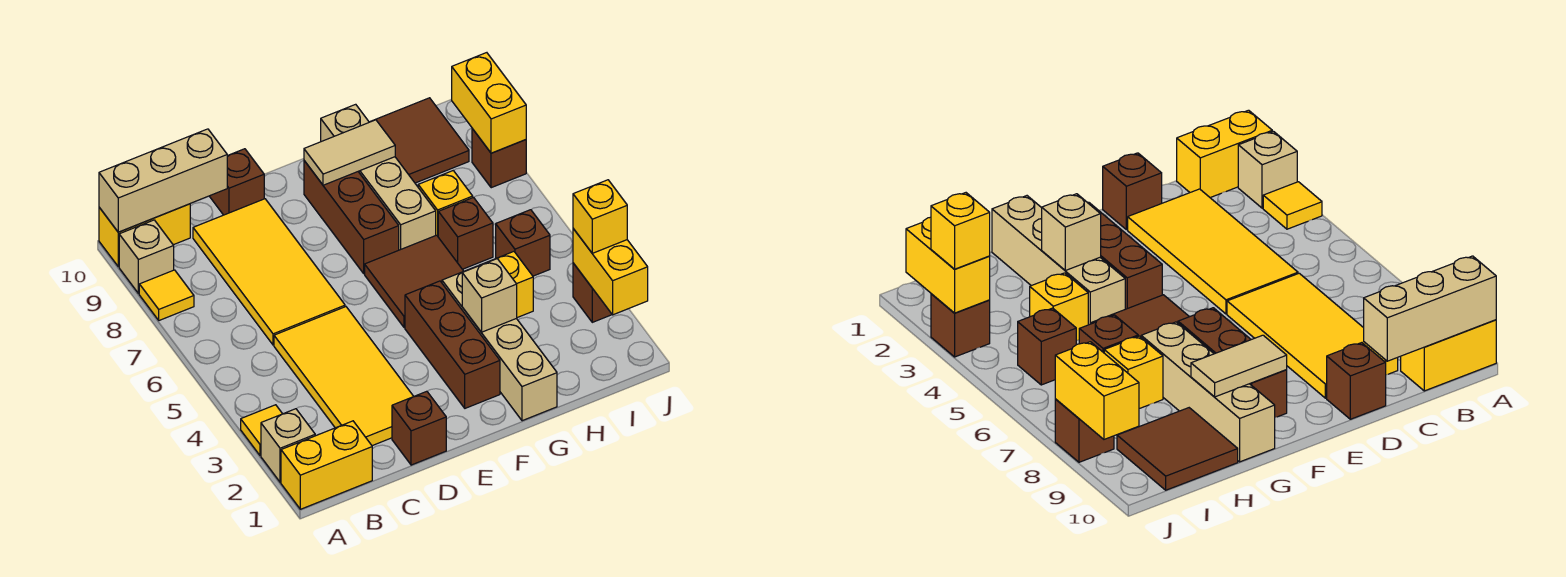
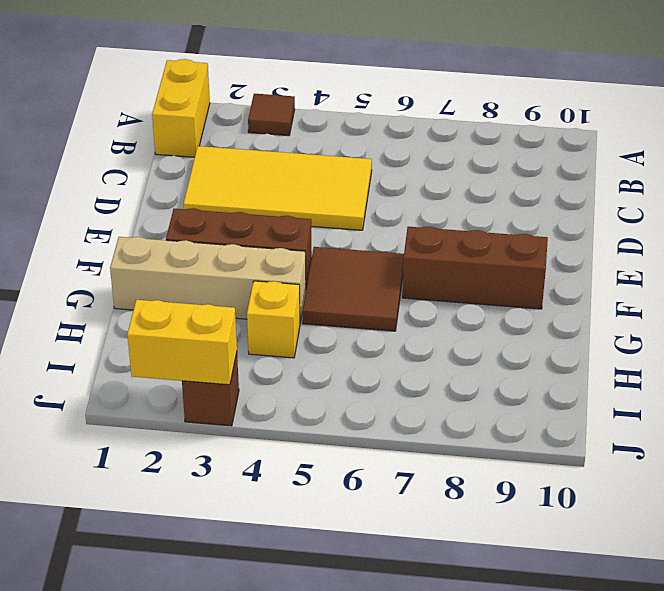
brown tile A3 level 1 -> yellow tile A3 level 1
none -> tan brick A2 level 1
none -> yellow tile A8 level 1
none -> tan brick A9 level 1

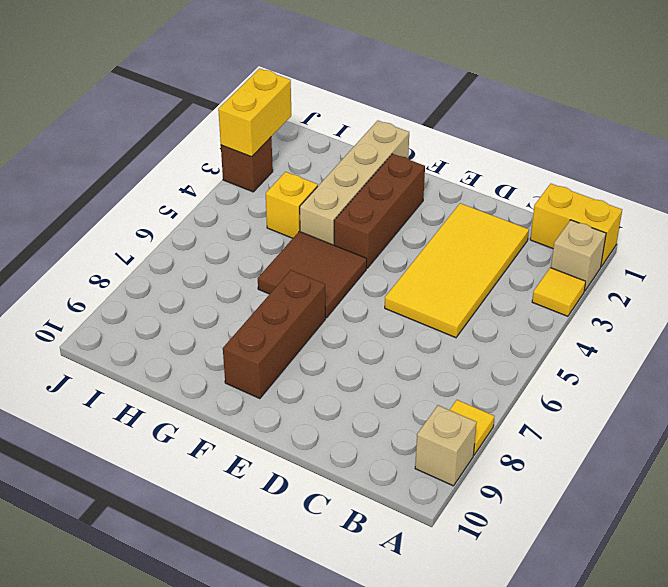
none -> yellow brick A10:B10 level 1
none -> yellow tile C6:D9 level 1
none -> brown brick D1 level 1

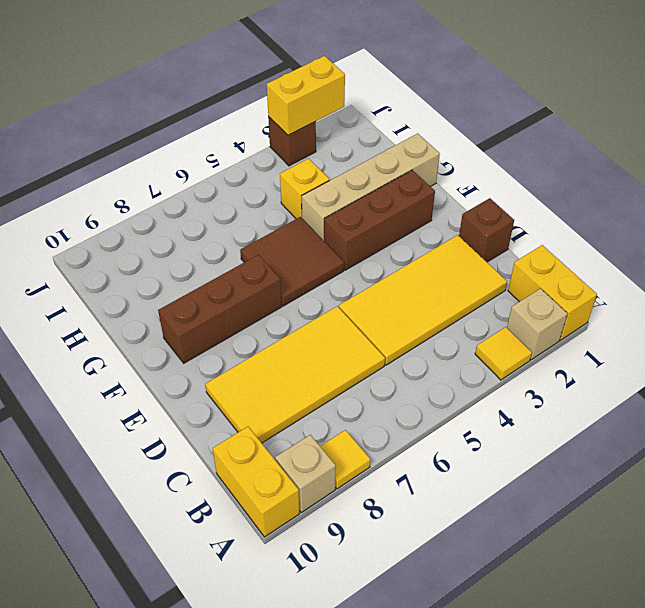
none -> brown brick D10 level 1
none -> tan brick G7:G10 level 1
none -> brown brick H6 level 1

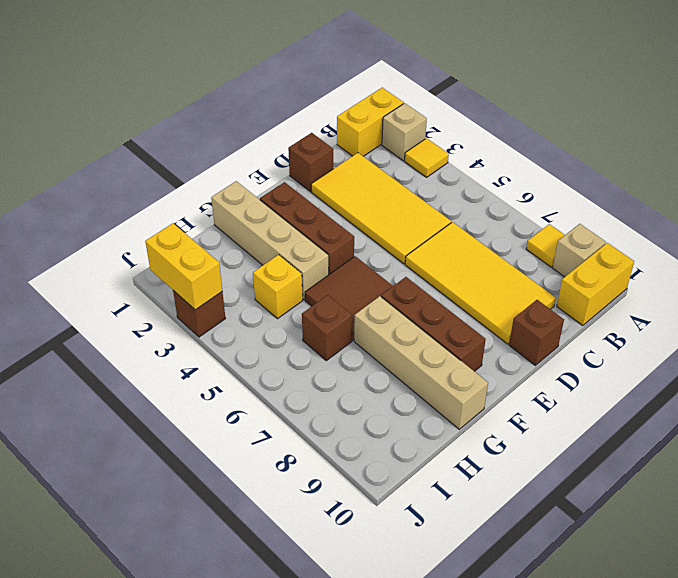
none -> yellow brick H7 level 1
none -> brown tile H9:I10 level 1
none -> brown brick I5 level 1

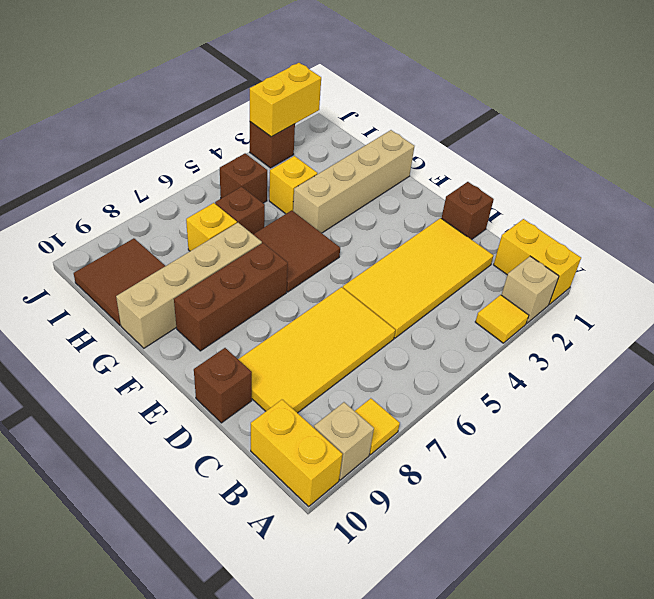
none -> brown brick F2:F4 level 1
none -> brown brick J8 level 1
none -> tan brick A10:C10 level 2

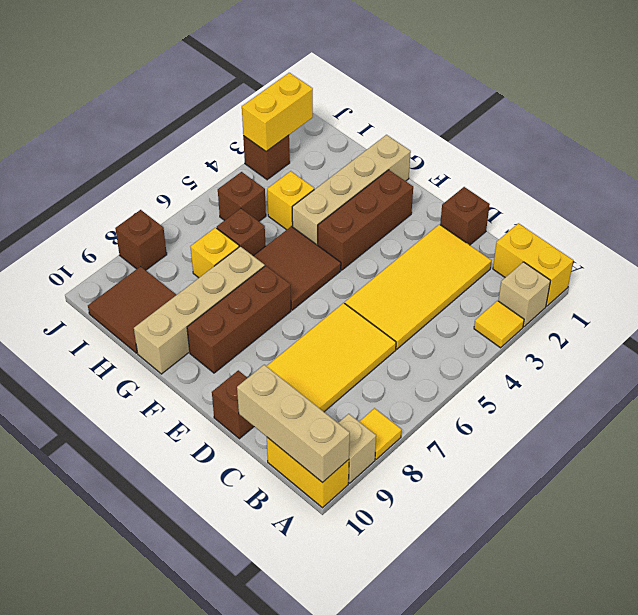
none -> tan tile F9:G9 level 2
none -> tan brick G3 level 2
none -> yellow brick J8:J9 level 2

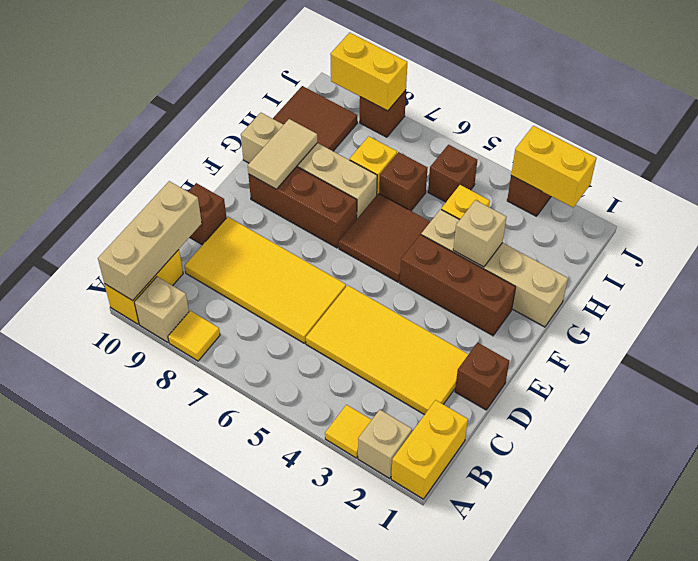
none -> yellow brick J3 level 3

